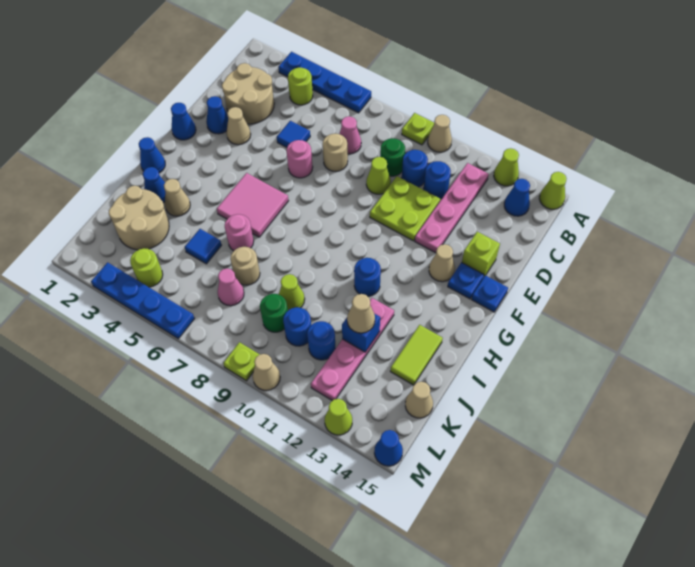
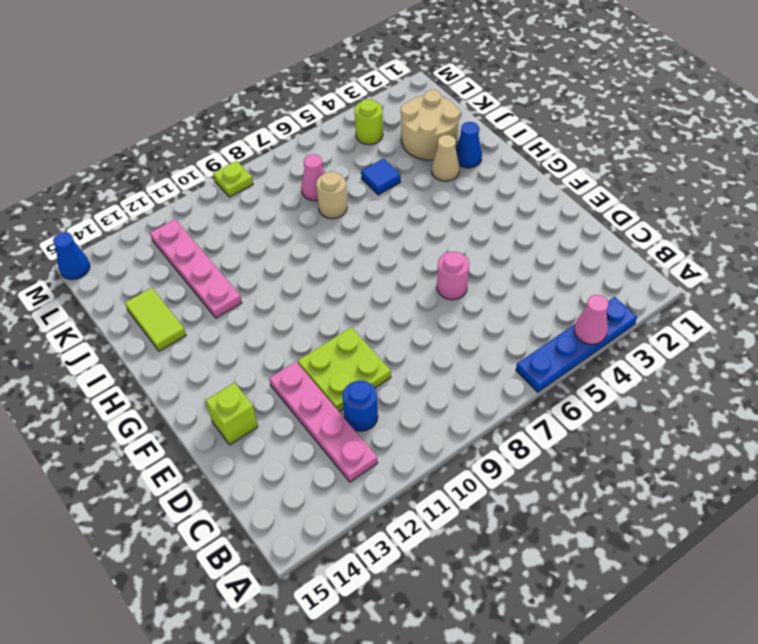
pink cone A4 level 2 -> pink cone C7 level 1
none -> lime plate A9 level 1
none -> tan cone A10 level 1
none -> lime cone A13 level 1
none -> lime cone A15 level 1

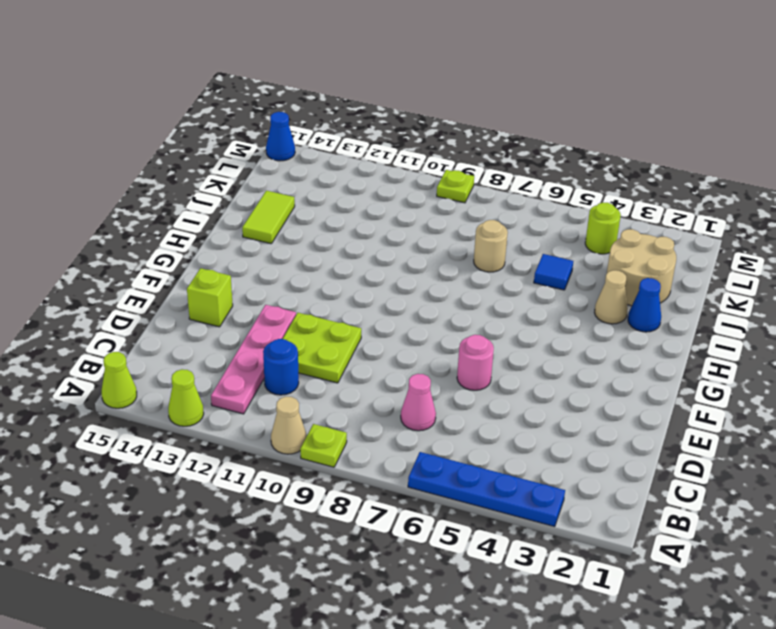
none -> lime round brick B4 level 1
none -> blue cone B14 level 1
none -> tan round brick C2:D3 level 1
none -> green round brick C9 level 1

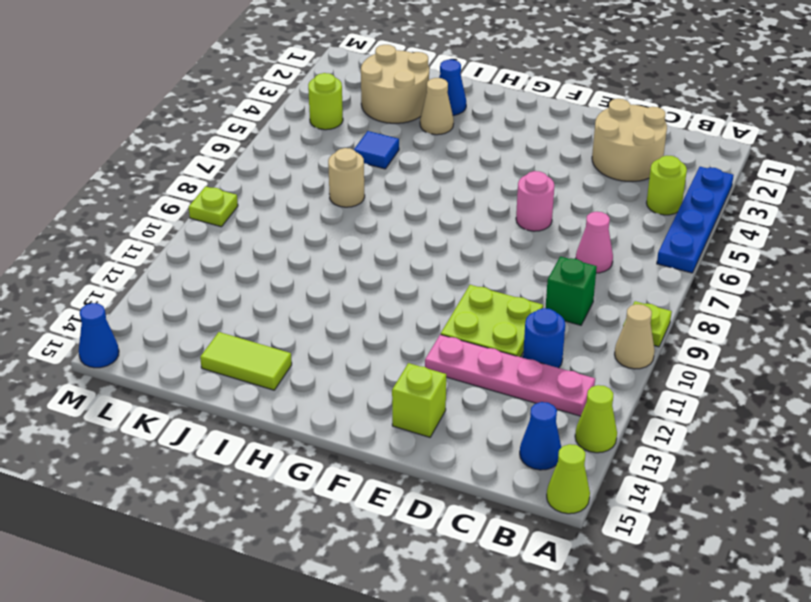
green brick C9 level 1 -> green round brick C9 level 1
none -> blue round brick C10 level 1
none -> blue tile D5 level 1
none -> tan round brick D7 level 1
none -> lime cone D9 level 1

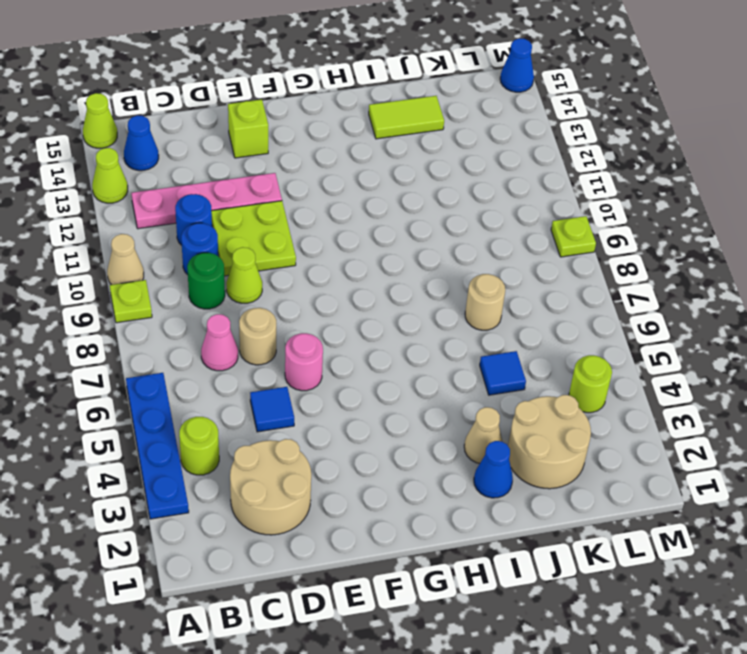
none -> blue cone E2 level 1
none -> tan cone E3 level 1
none -> blue cone F1 level 1
none -> tan cone F13 level 1

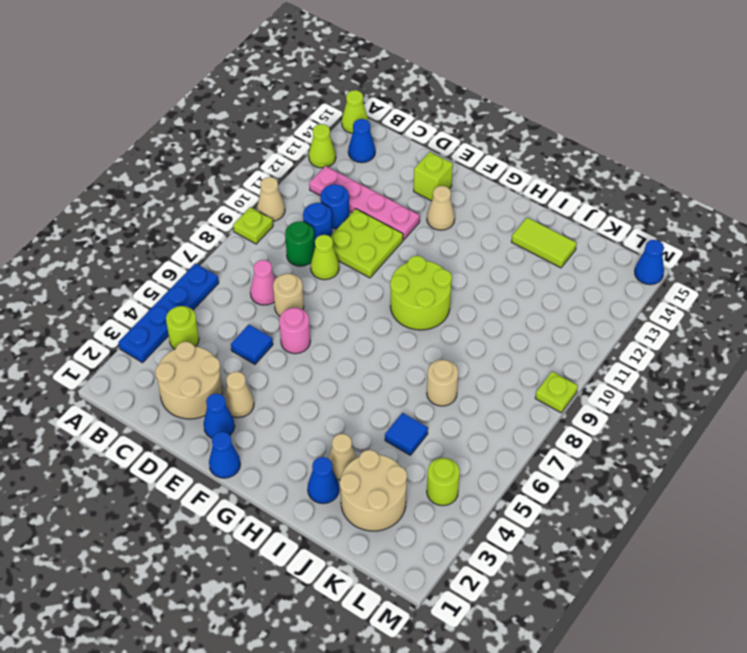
lime round brick G9:H10 level 1 -> none
none -> blue plate F14 level 1
none -> blue plate F15 level 1
none -> pink tile G5:H6 level 1
none -> blue cone H1 level 1

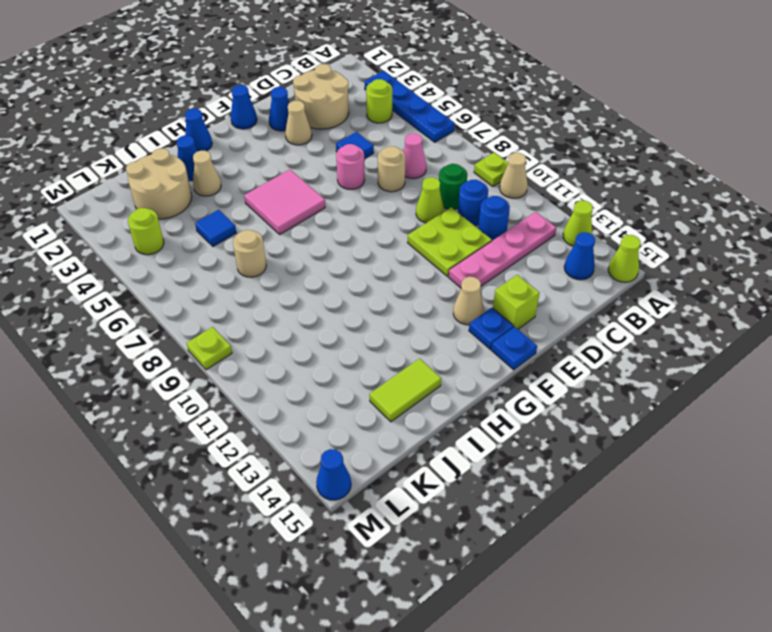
none -> blue round brick H11 level 1
none -> pink round brick I6 level 1
none -> pink plate I12:L12 level 1
none -> lime cone J9 level 1

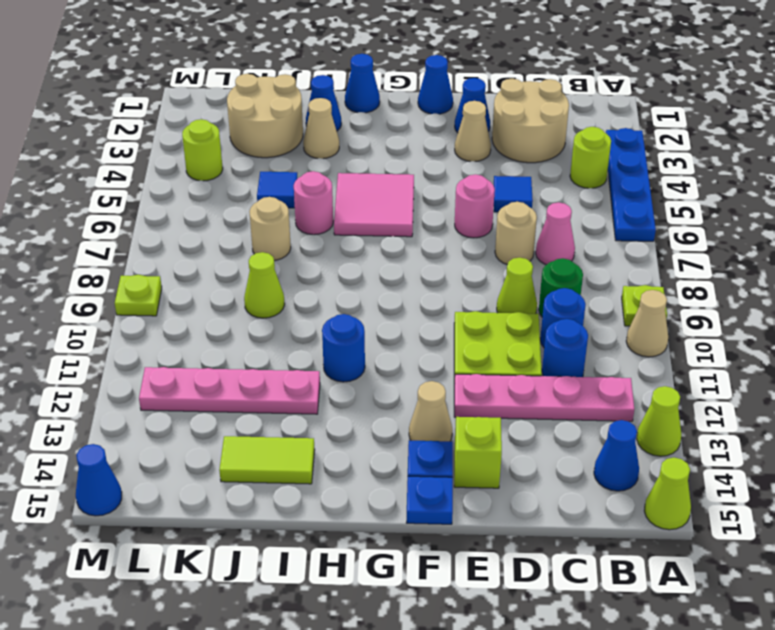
none -> pink cone K7 level 1
none -> green round brick K9 level 1
none -> blue round brick K10 level 1
none -> blue round brick K11 level 1

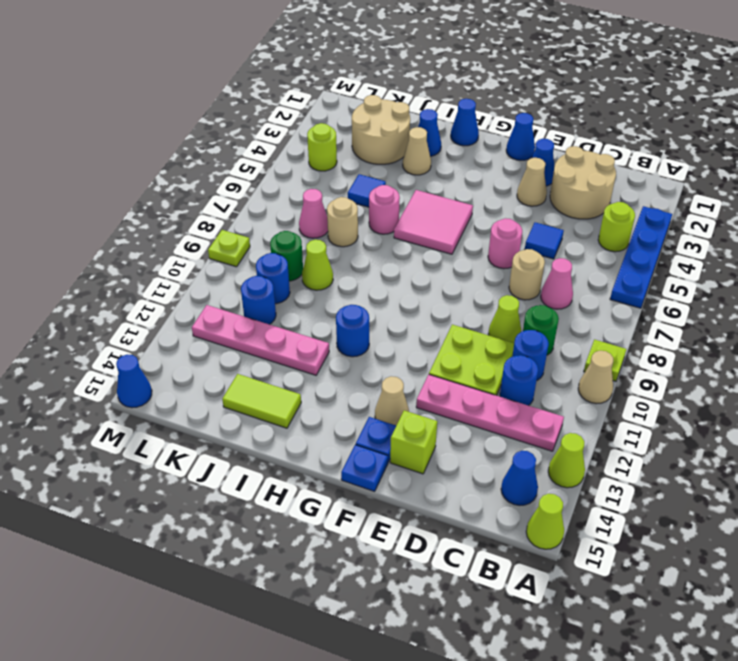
none -> tan cone K15 level 1
none -> blue plate M3:M6 level 1
none -> tan cone M10 level 1
none -> lime cone M13 level 1

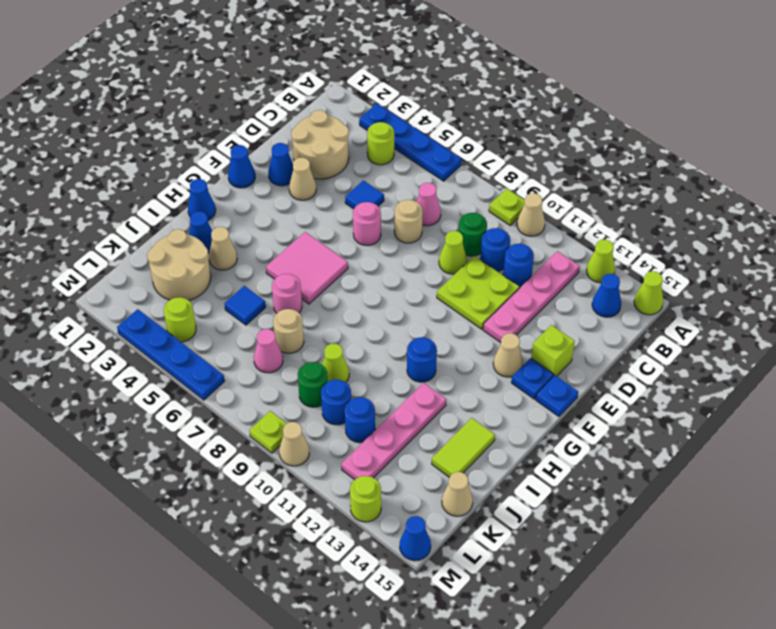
lime round brick M13 level 1 -> lime cone M13 level 1
none -> blue brick J12 level 2
none -> tan cone J12 level 3

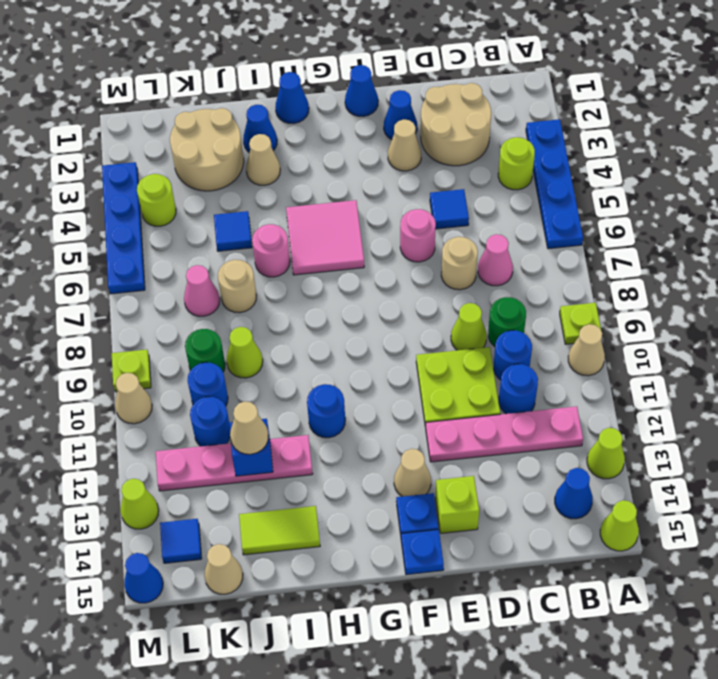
blue tile L14 level 1 -> none

